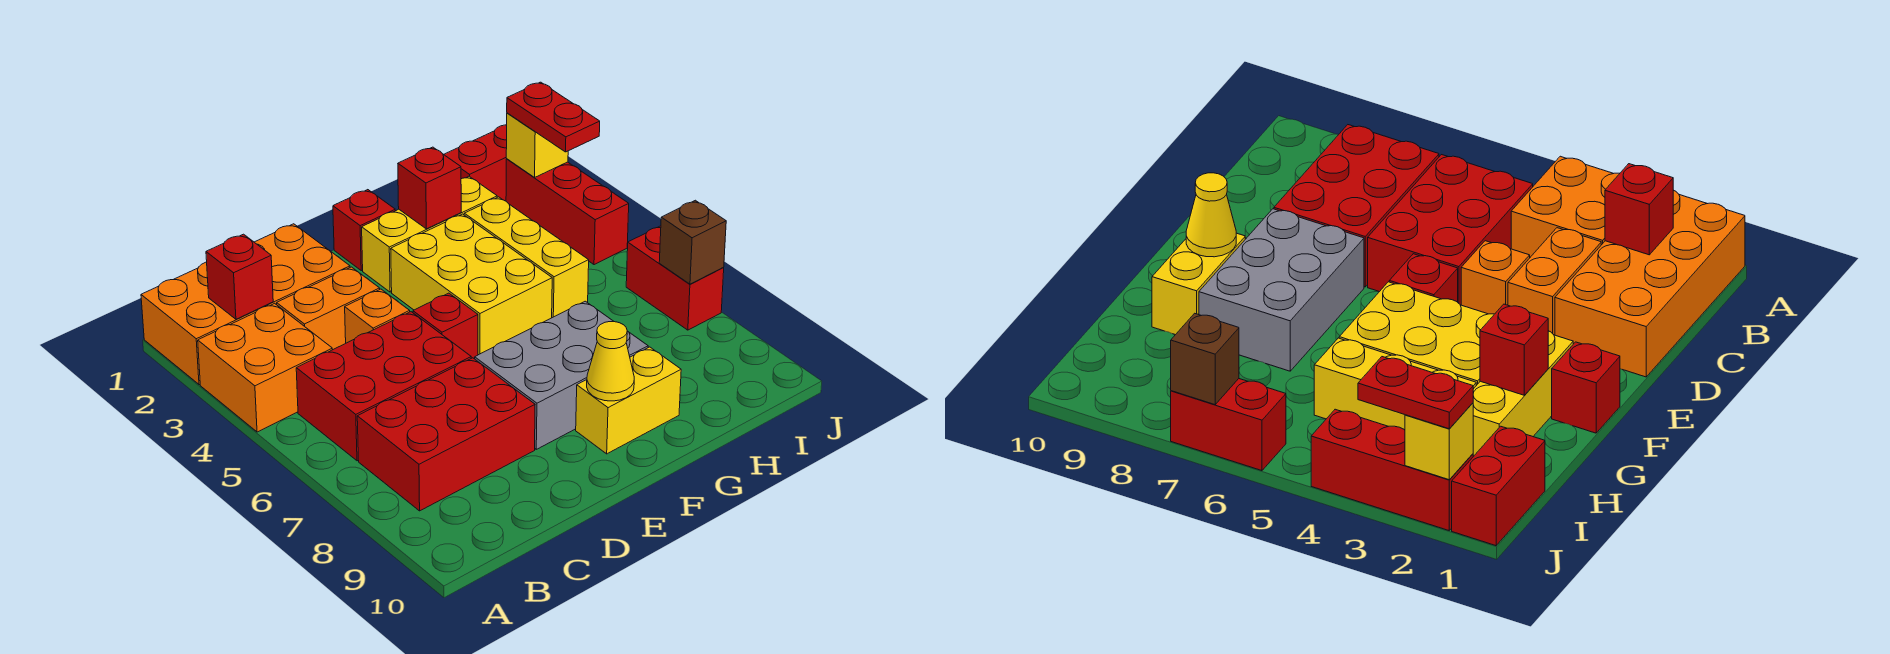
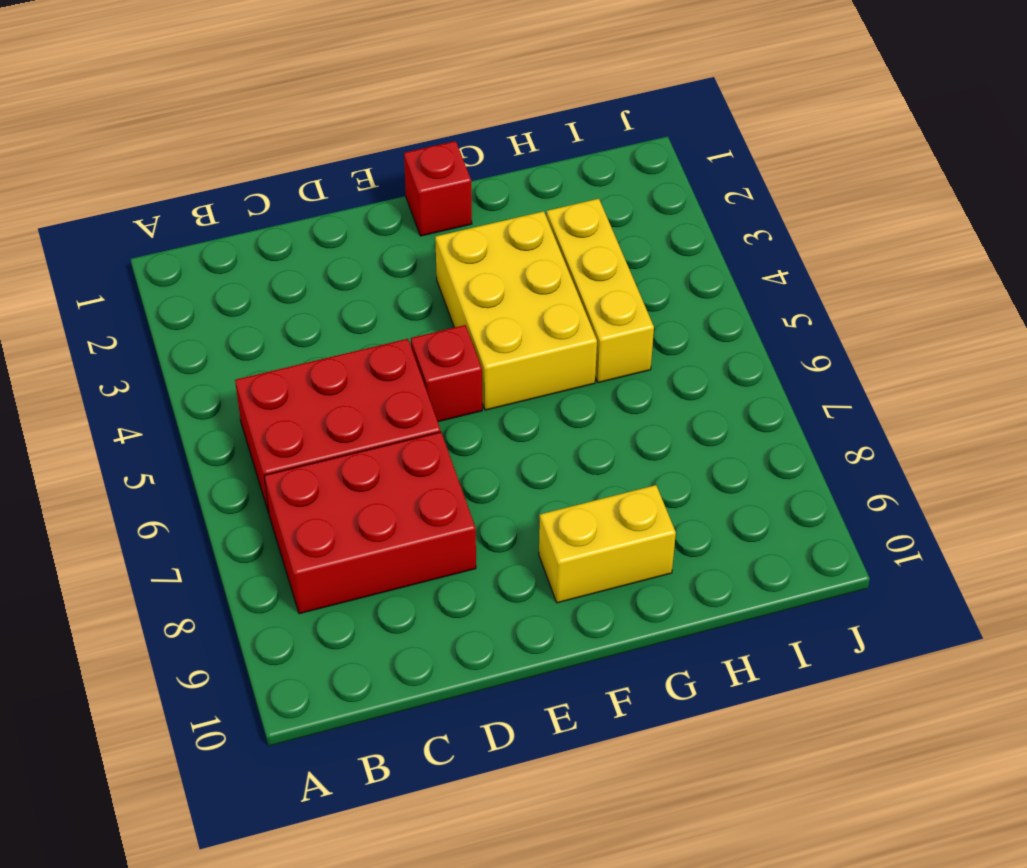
none -> orange brick A1:D2 level 1
none -> orange brick A3:B4 level 1
none -> orange brick C3:D3 level 1

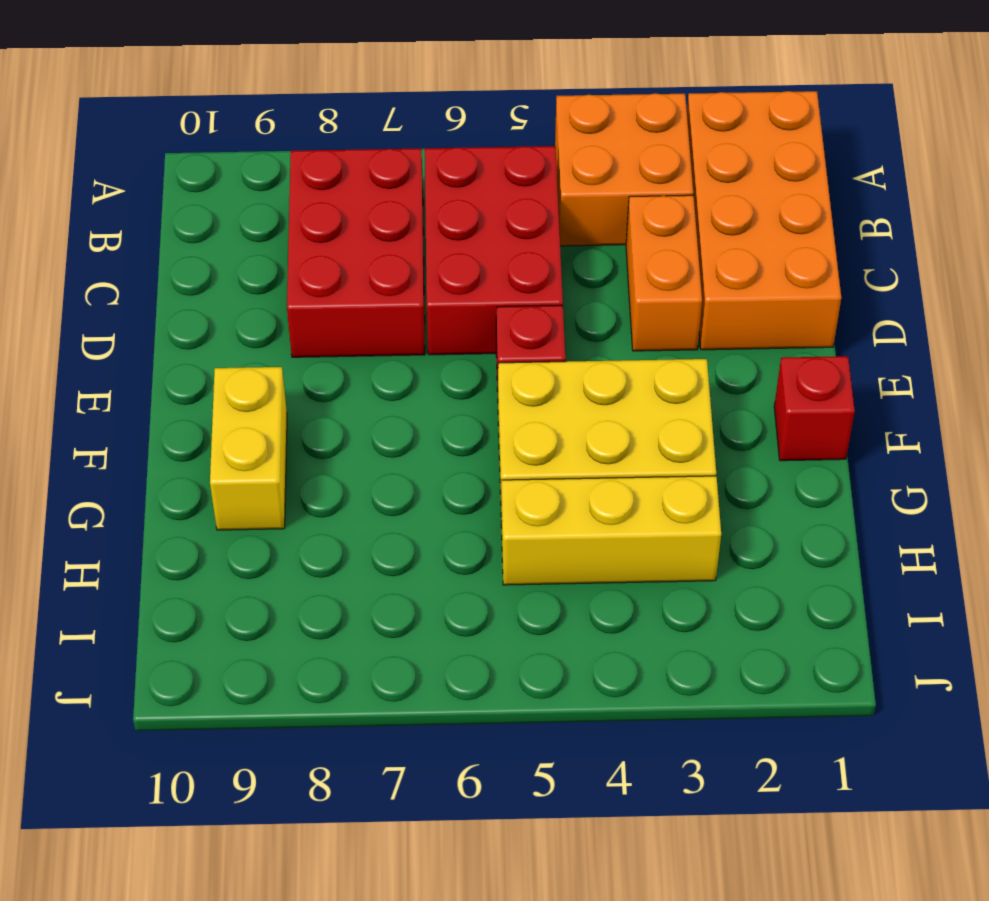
none -> orange brick D4 level 1
none -> grey brick E7:G8 level 1
none -> yellow brick F2:H2 level 1

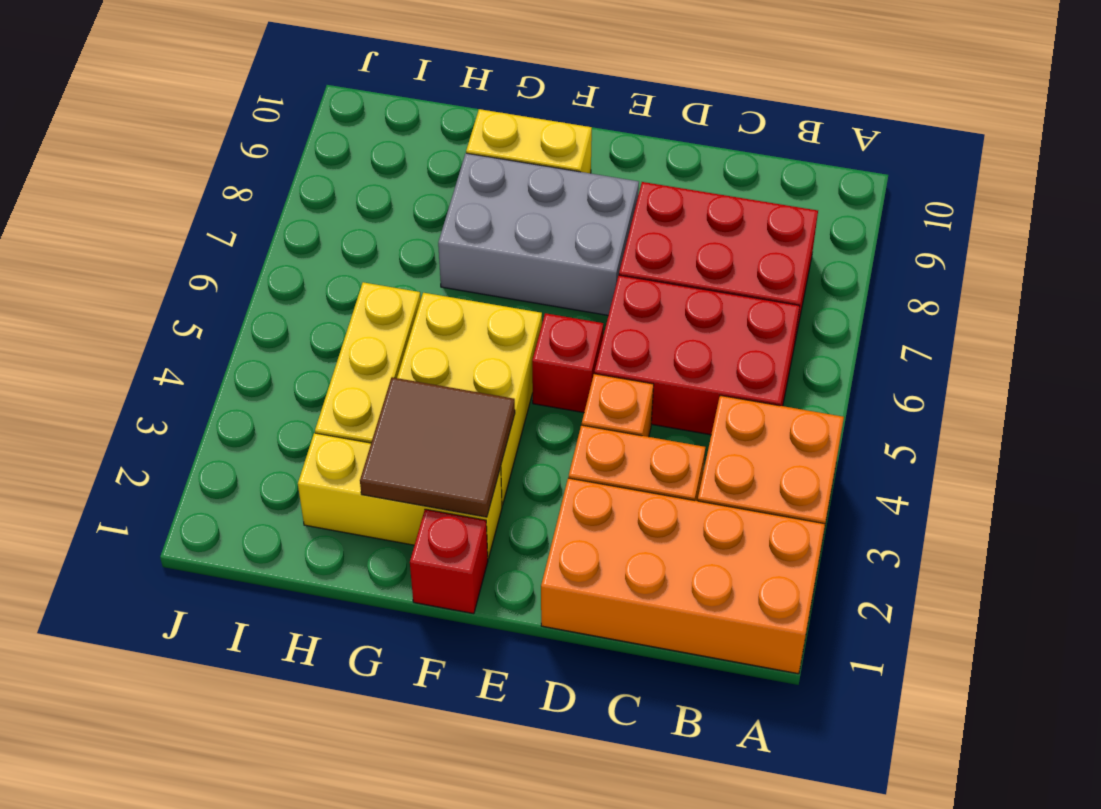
brown tile F2:G3 level 2 -> red brick G2 level 2
none -> red brick I1:J1 level 1
none -> red brick J2:J4 level 1
none -> red brick J6:J7 level 1

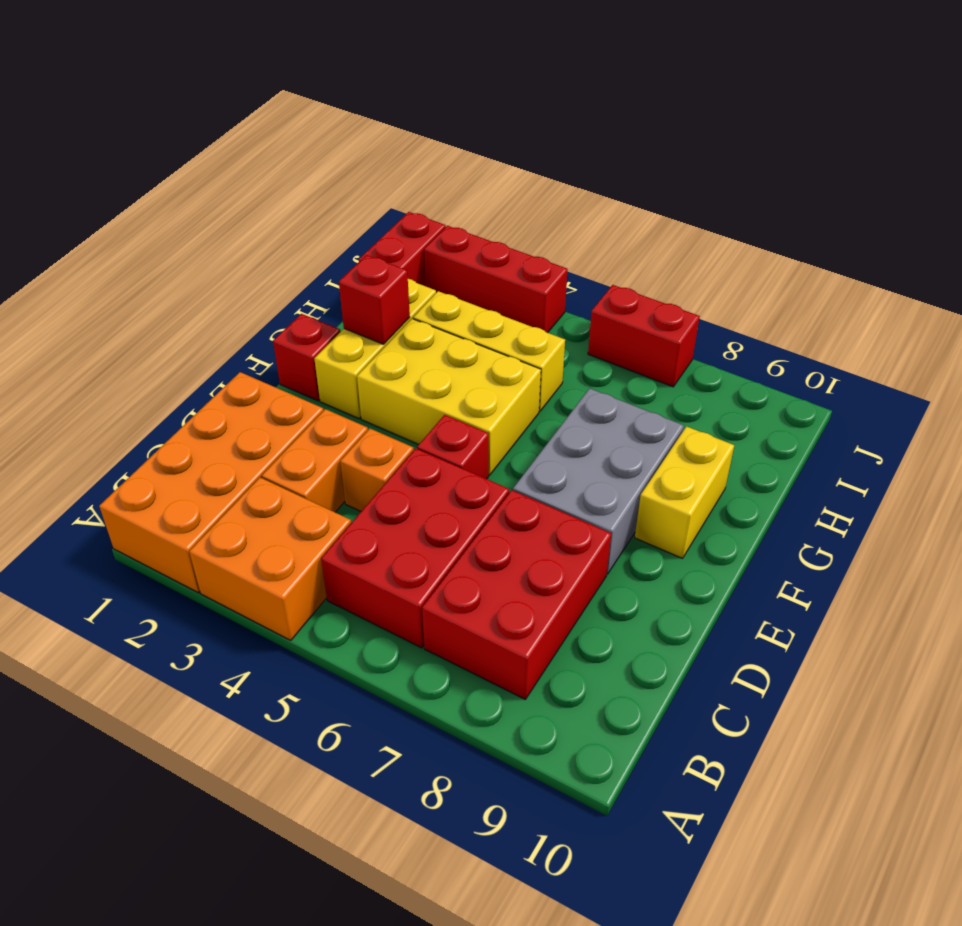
none -> red brick B2 level 2
none -> yellow cone F9 level 2
none -> yellow brick J2 level 2

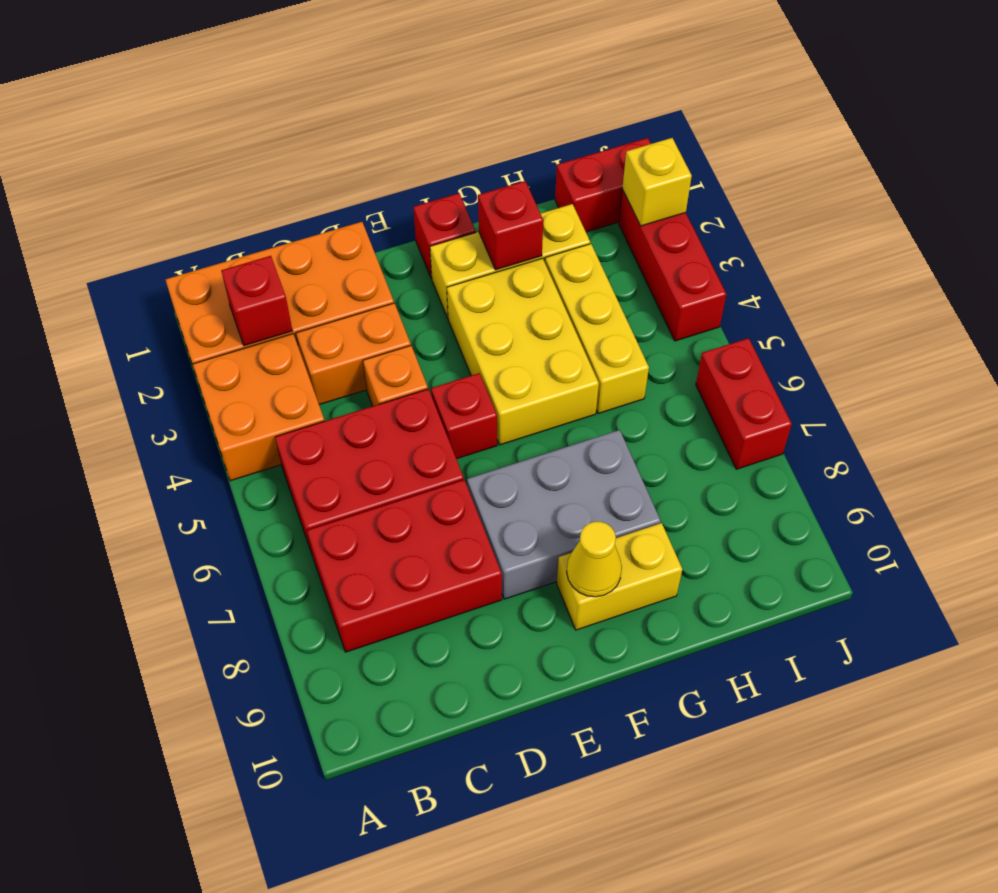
none -> brown brick J7 level 2
none -> red plate J2:J3 level 3

